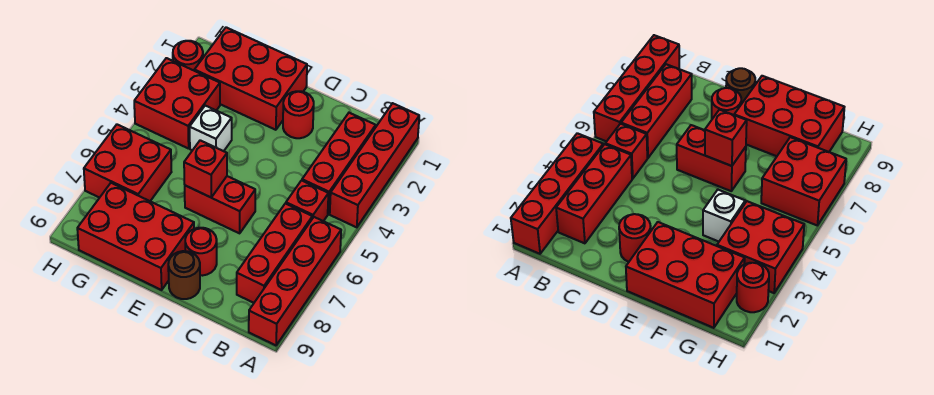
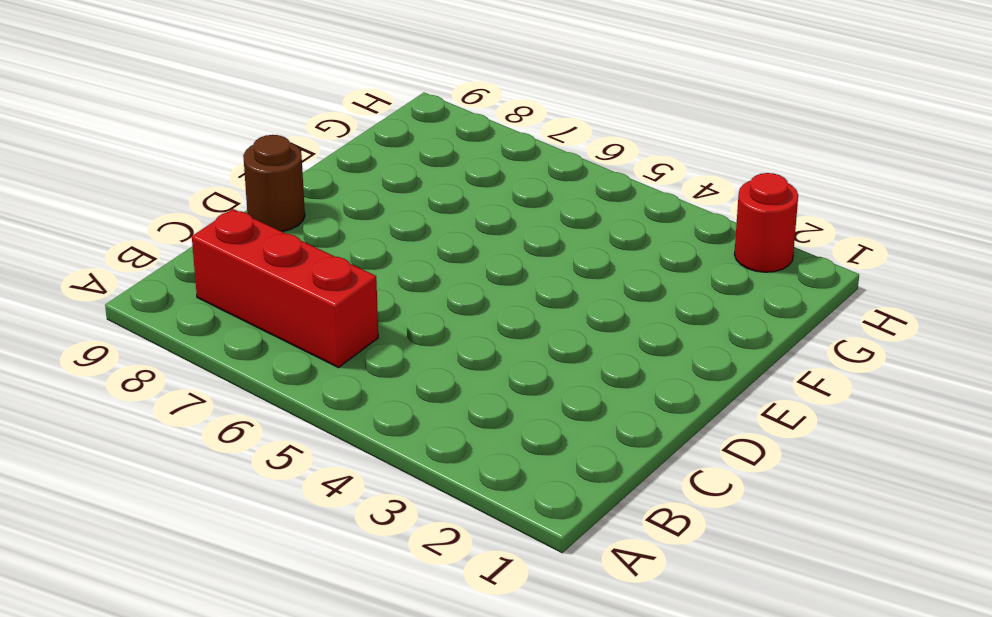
none -> red brick A1:A4 level 1
none -> red brick A6:A9 level 1
none -> red brick B2:B4 level 1

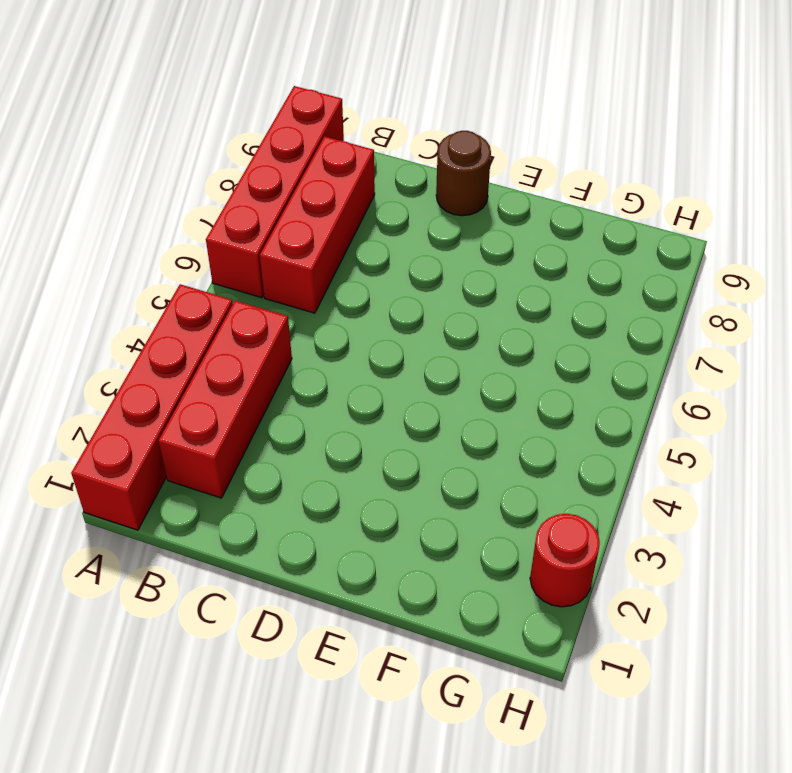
none -> red brick B5 level 1
none -> red round brick D2 level 1
none -> red brick D6:E6 level 1

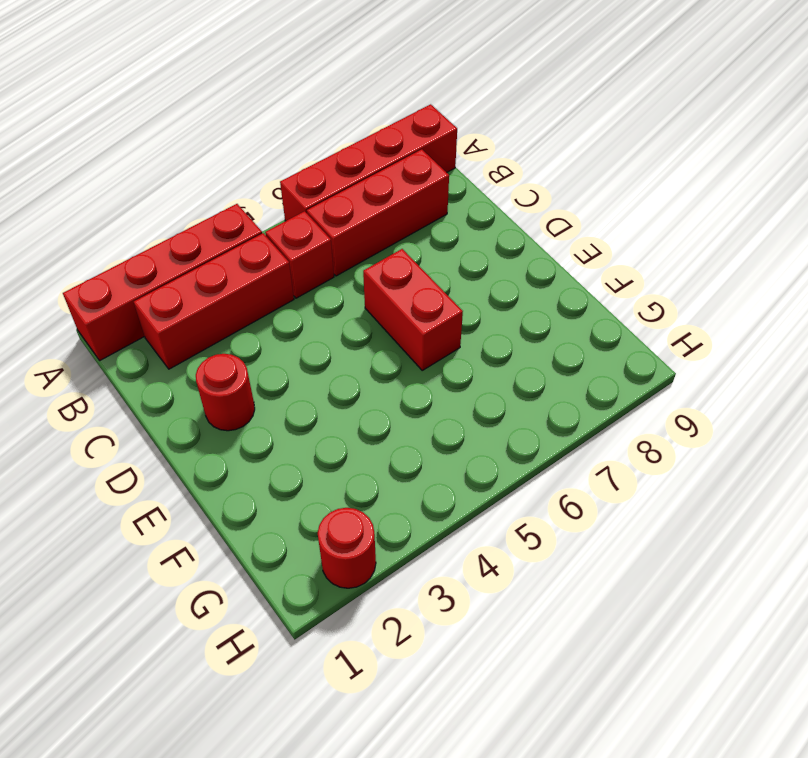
none -> red round brick D8 level 1
none -> brown round brick D9 level 1
none -> red brick E1:G2 level 1

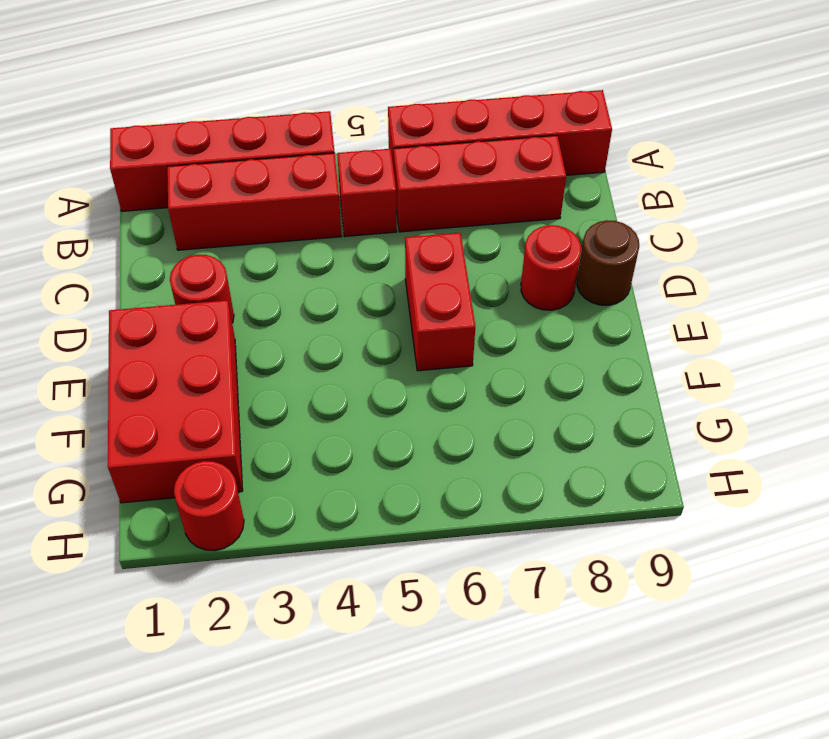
none -> red brick E8:G9 level 1
none -> white brick F4 level 1
none -> red brick G3:H4 level 1

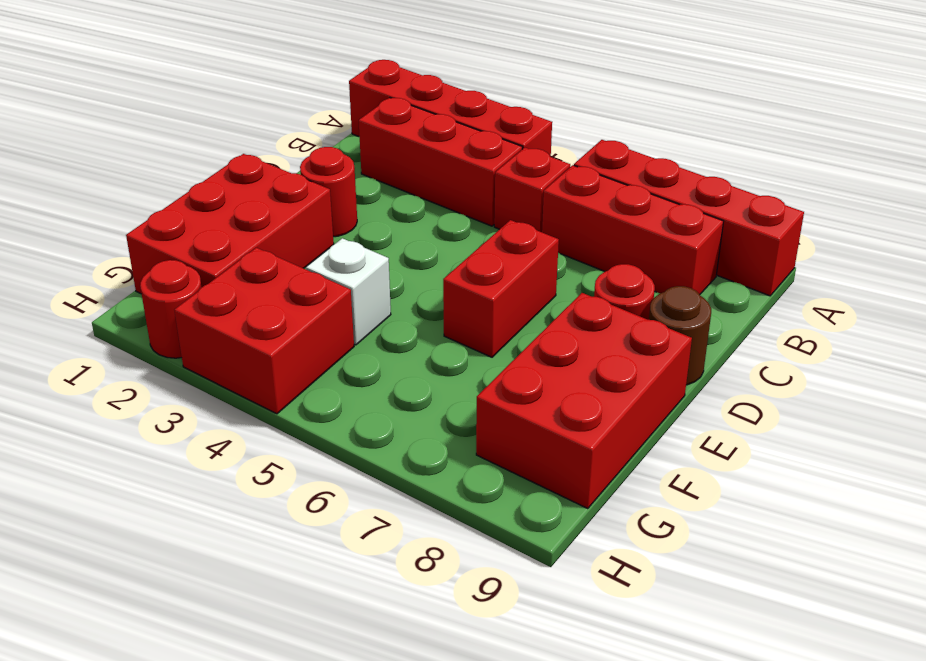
none -> red brick G6:H7 level 1
none -> red brick E6 level 2

